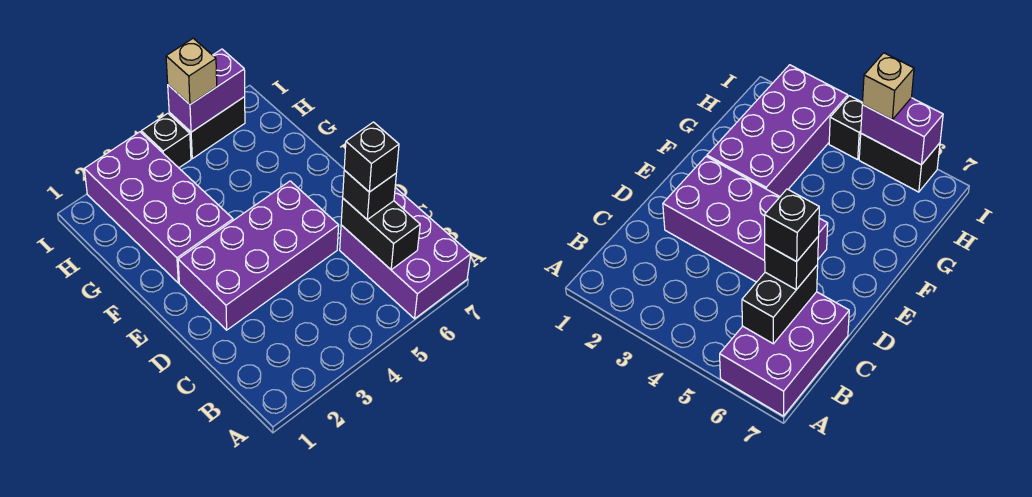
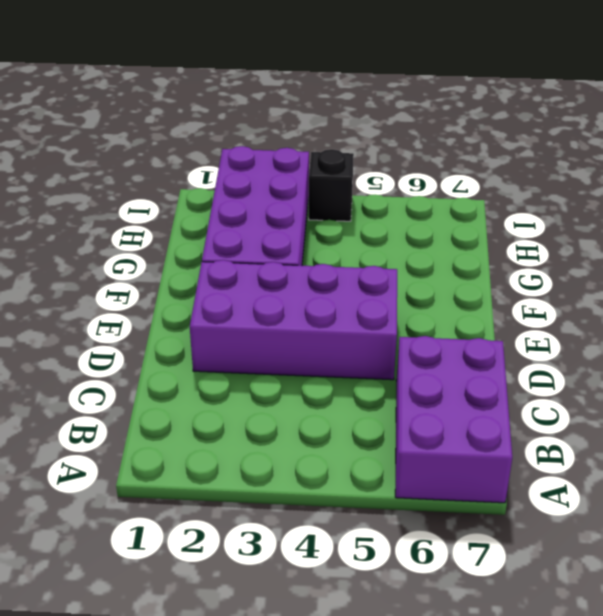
none -> black brick I5:I6 level 1
none -> black brick B6:C6 level 2

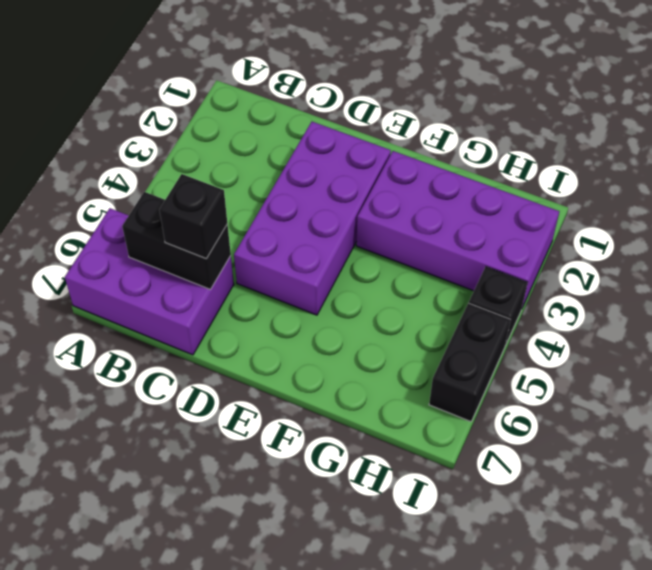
none -> purple brick I5:I6 level 2
none -> tan brick I5 level 3

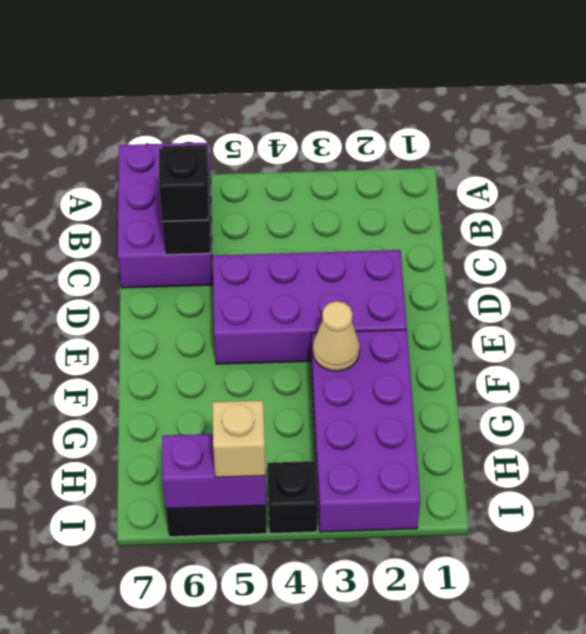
tan cone F3 level 2 -> none
none -> black brick C6 level 4

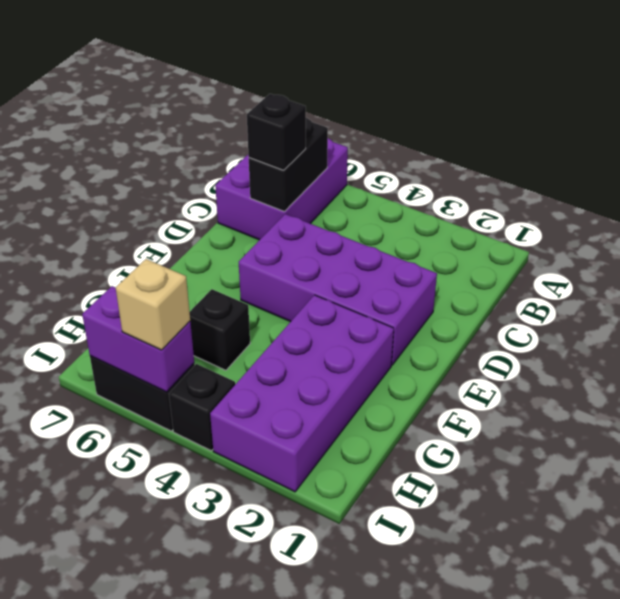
black brick G5 level 1 -> black brick C6 level 4

